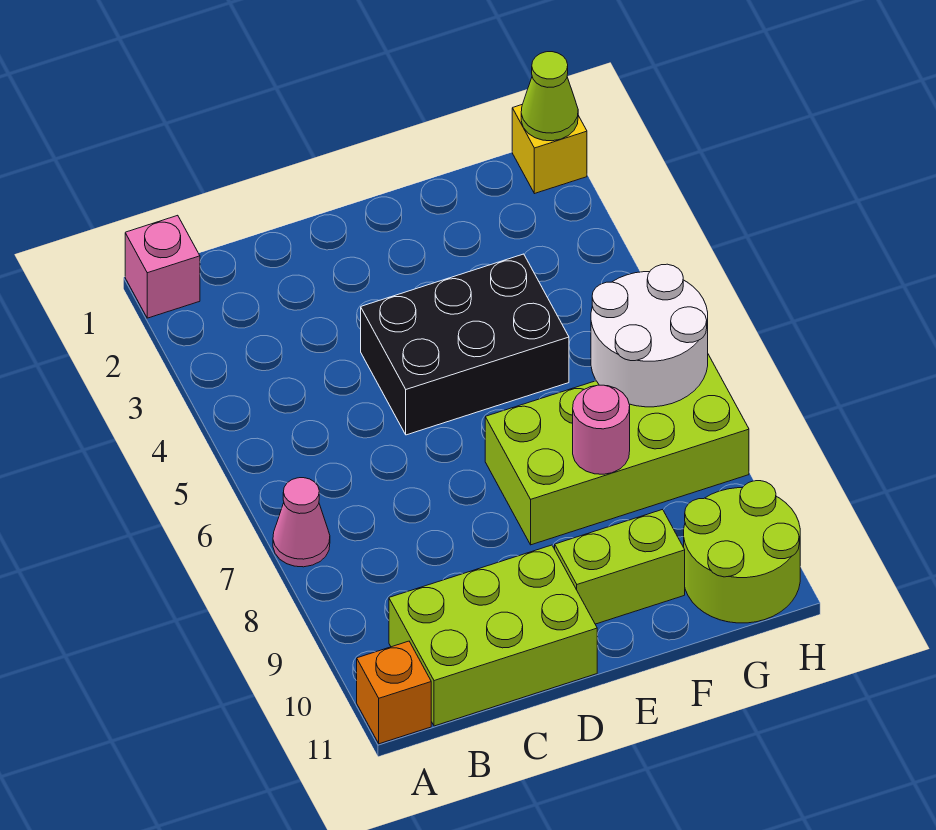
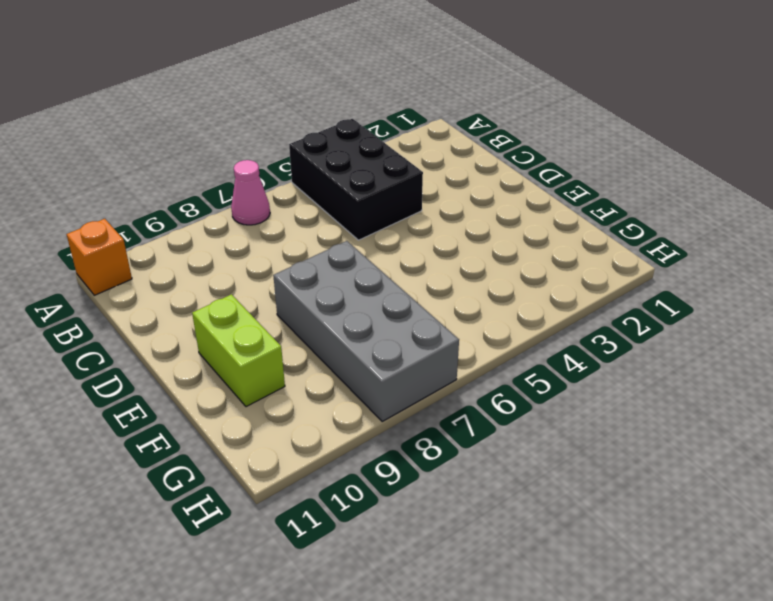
black brick A4:C5 level 1 -> black brick D4:F5 level 1
grey brick E7:H8 level 1 -> lime brick E7:H8 level 1
none -> pink brick A1 level 1
none -> lime brick B10:D11 level 1
none -> lime round brick G10:H11 level 1

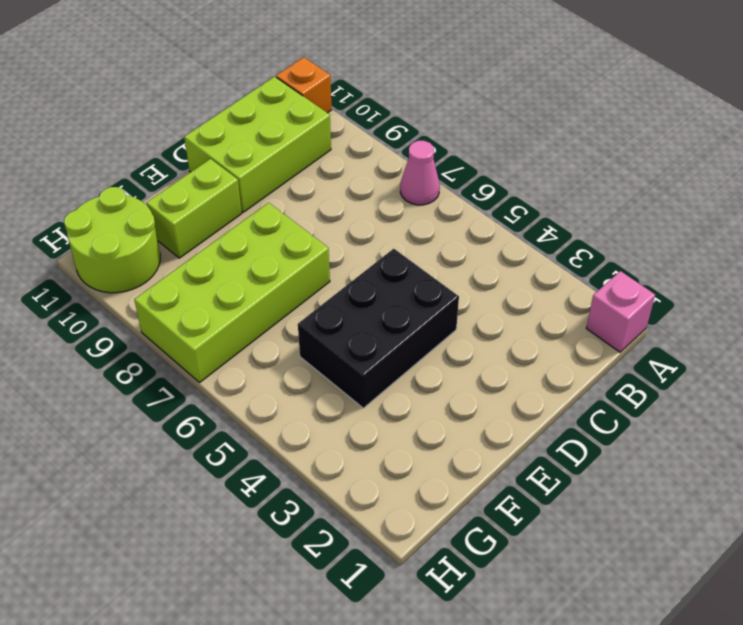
none -> yellow brick H1 level 1
none -> pink round brick F8 level 2
none -> white round brick G6:H7 level 2

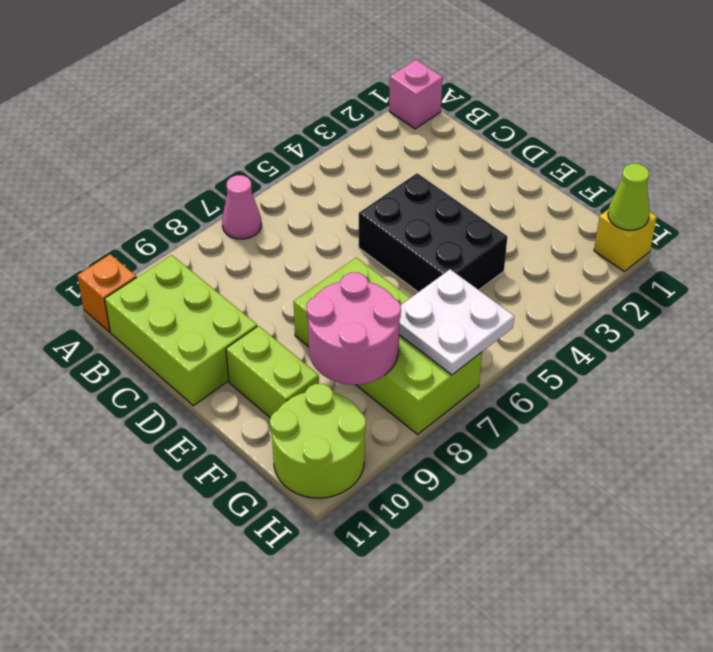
pink round brick F8:G9 level 2 -> pink round brick F8 level 2
white plate G6:H7 level 2 -> white round brick G6:H7 level 2

